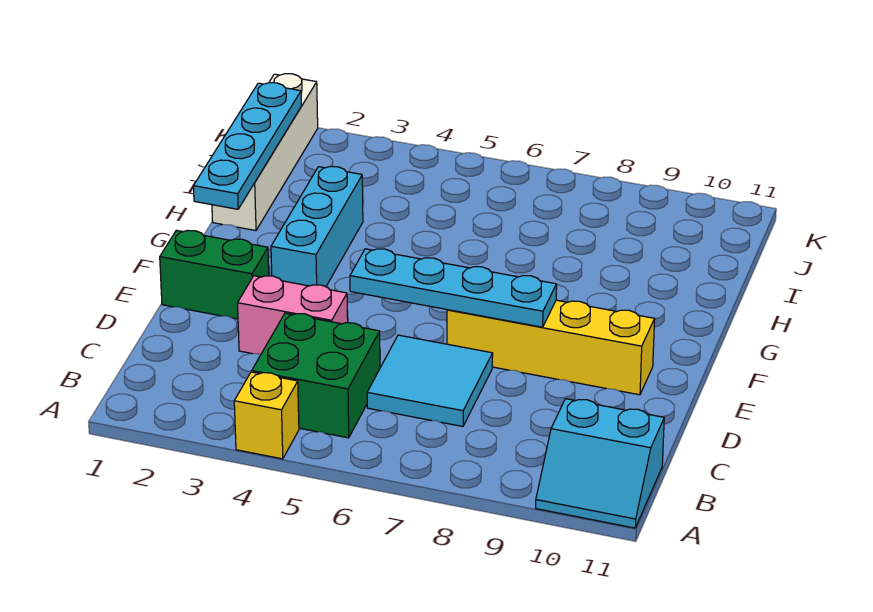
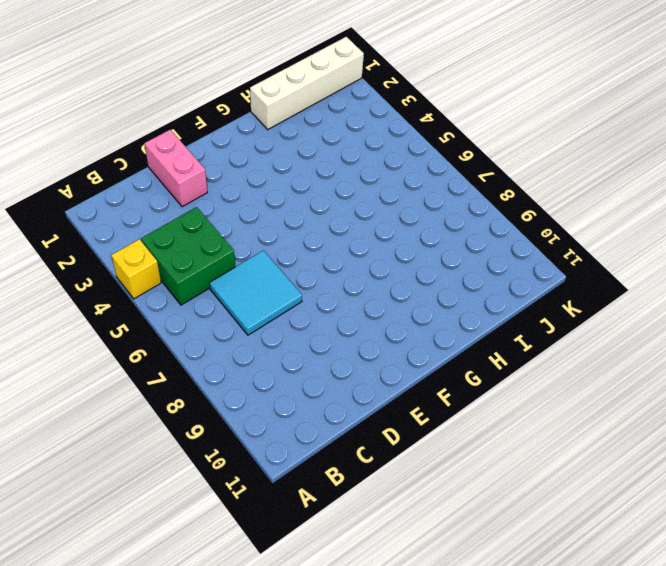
pink brick D1:D2 level 1 -> pink brick D3:D4 level 1
none -> cyan slope A10:B11 level 1 top B
none -> green brick E1:E2 level 1

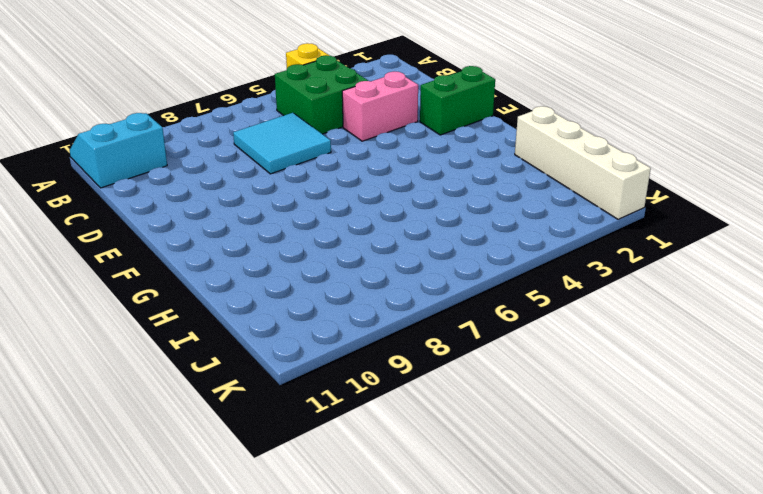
none -> yellow brick E7:E10 level 1
none -> cyan brick F3:H3 level 1

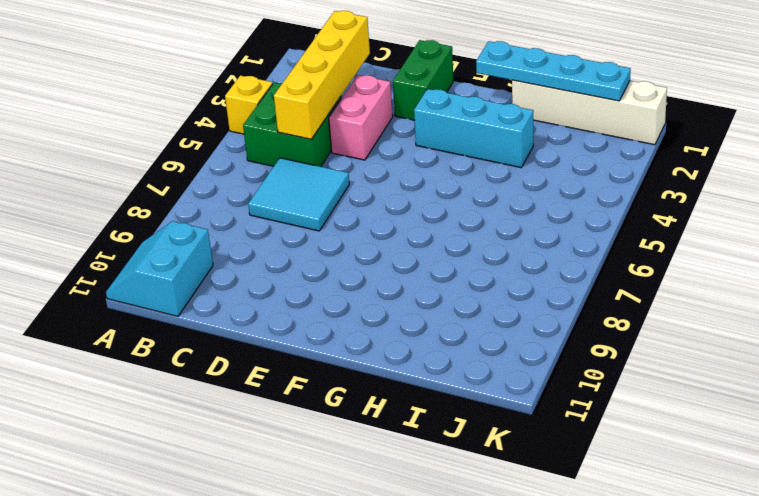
yellow brick C2:C5 level 2 -> yellow brick E7:E10 level 1
none -> cyan plate E5:E8 level 2

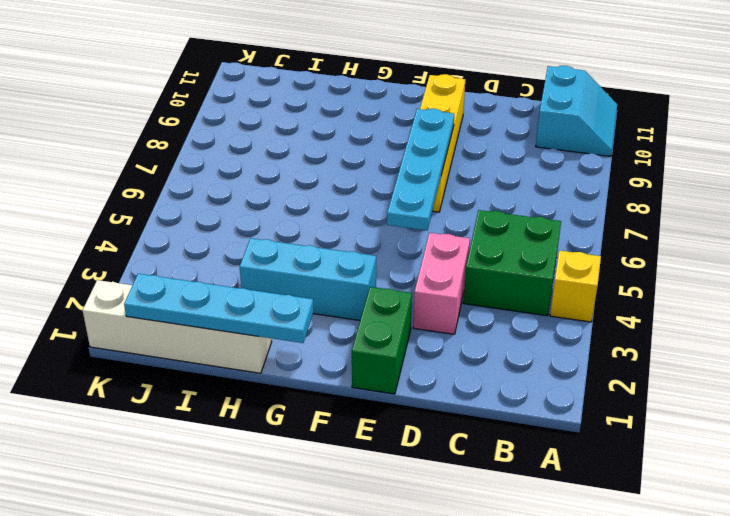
none -> cyan tile C6:D7 level 1

